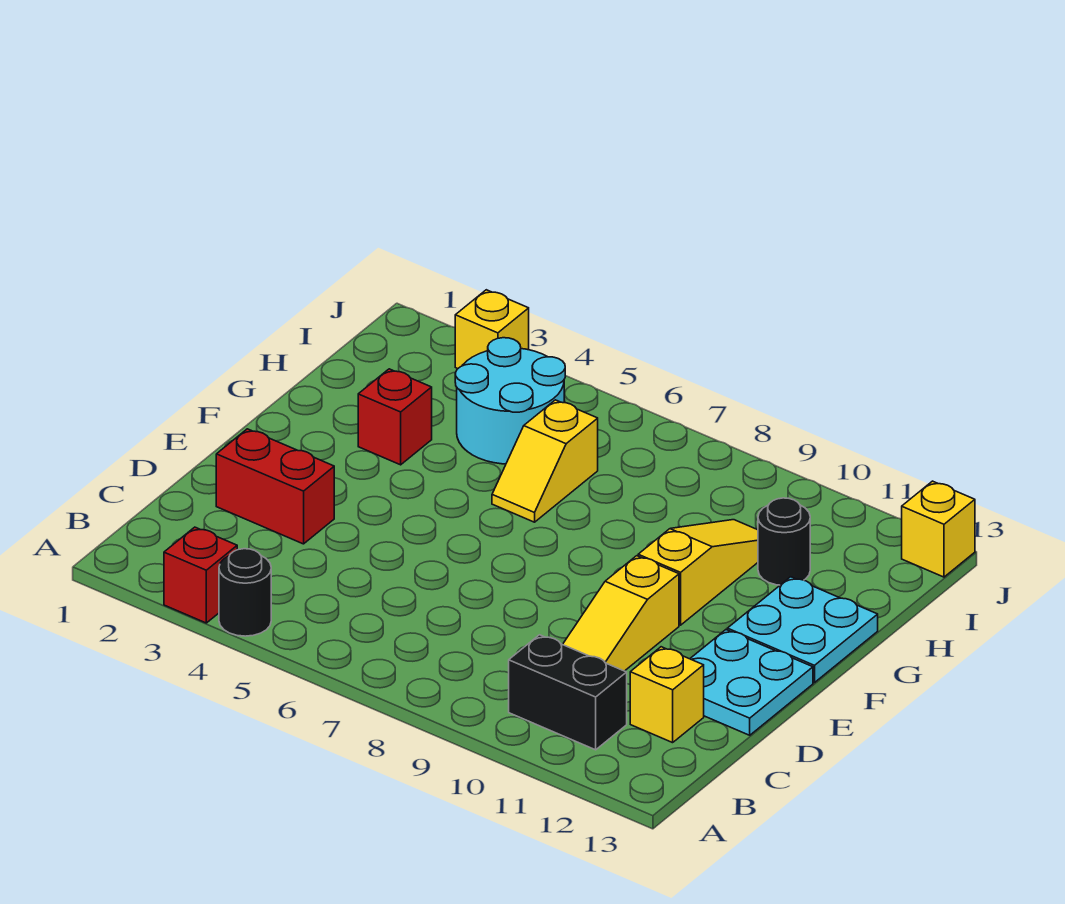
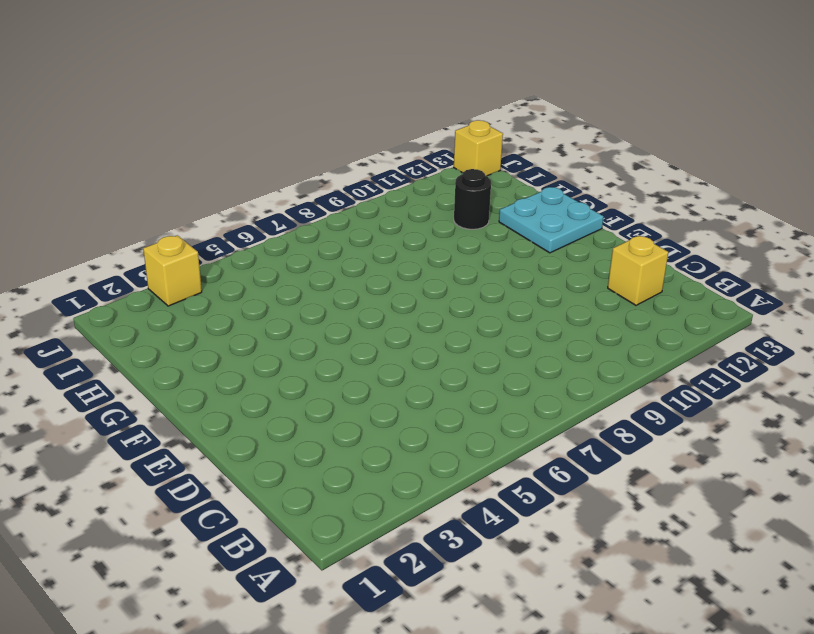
none -> red brick A3 level 1
none -> black round brick A4 level 1
none -> black brick B10:B11 level 1

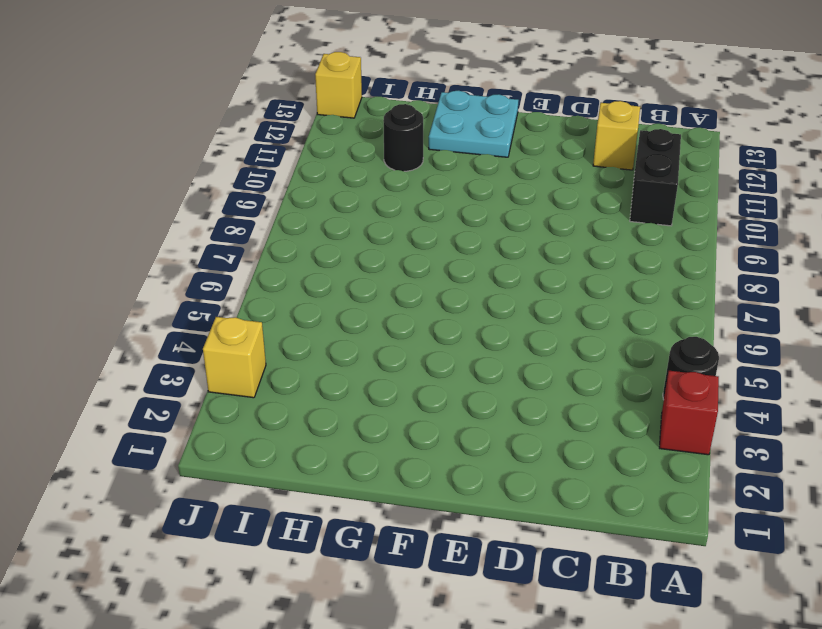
none -> yellow slope C10:E10 level 1 top E
none -> red brick D2:D3 level 1
none -> cyan plate D12:E13 level 1

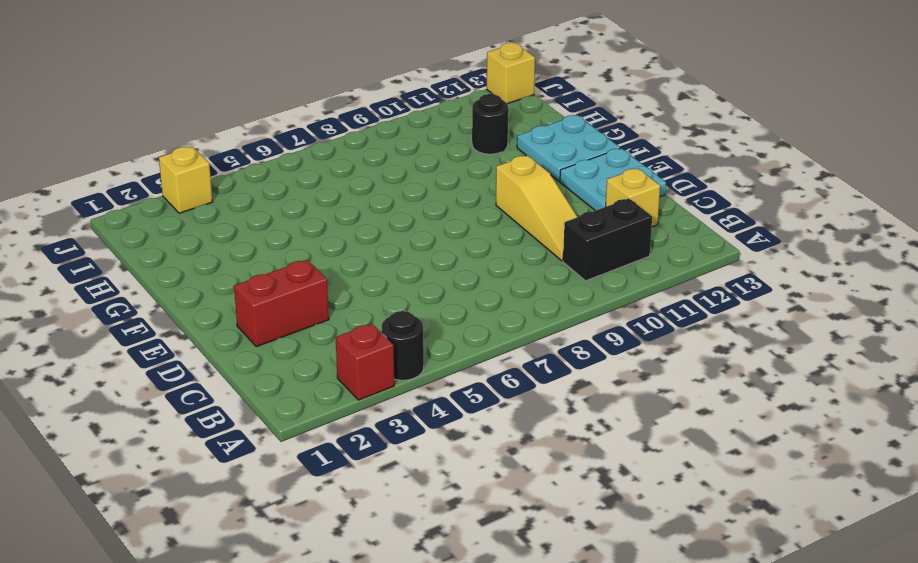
none -> yellow slope F10:H10 level 1 top F
none -> red brick G3 level 1
none -> yellow slope G6:H6 level 1 top H

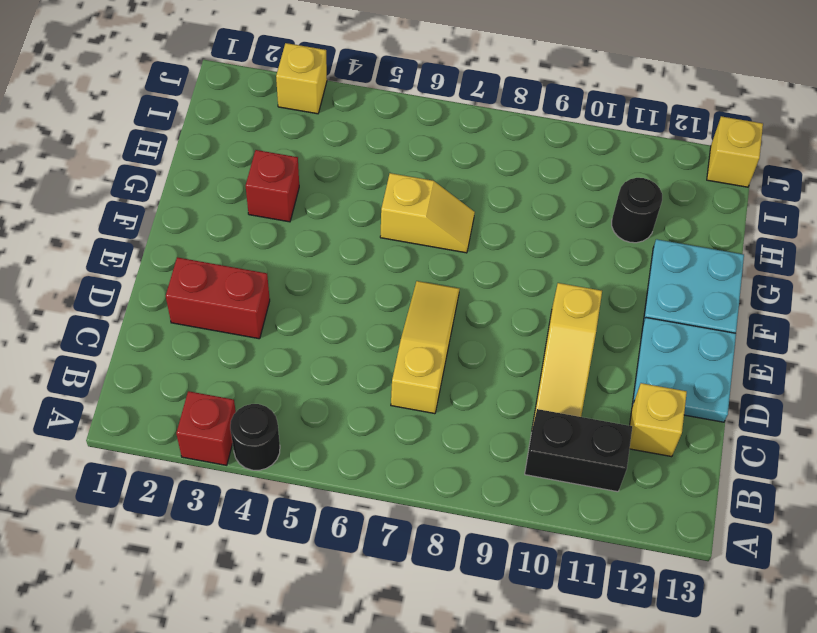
yellow slope C7:E7 level 1 top C -> yellow slope F10:H10 level 1 top F
yellow slope G6:G7 level 1 top 6 -> yellow slope G6:H6 level 1 top H
none -> cyan round brick H4:I5 level 1

